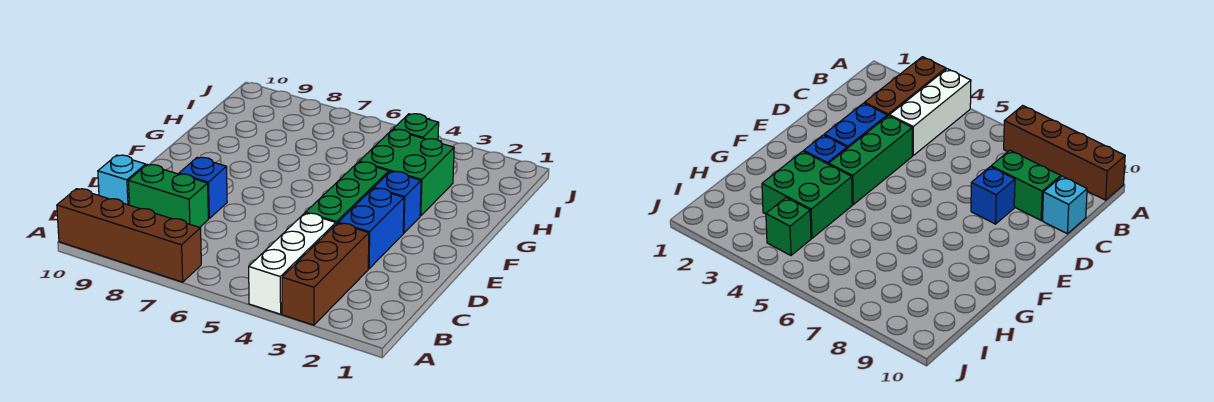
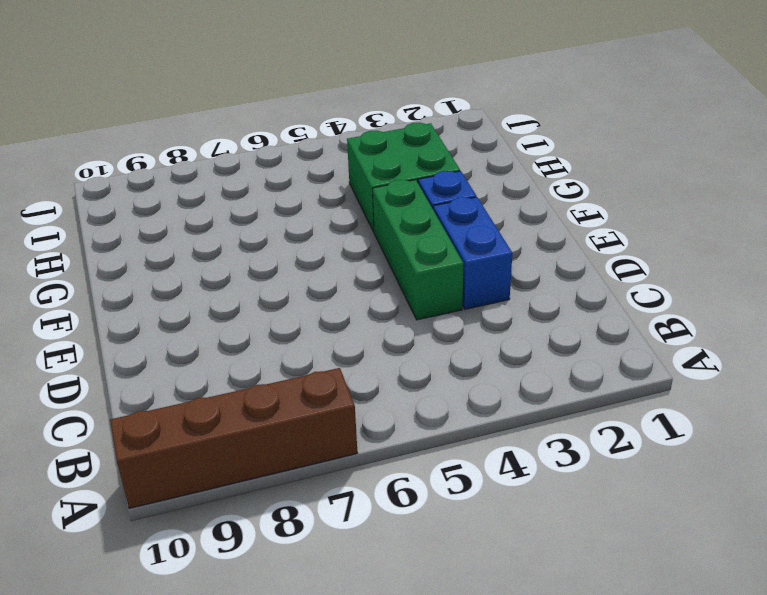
none -> brown brick A3:C3 level 1
none -> white brick A4:C4 level 1

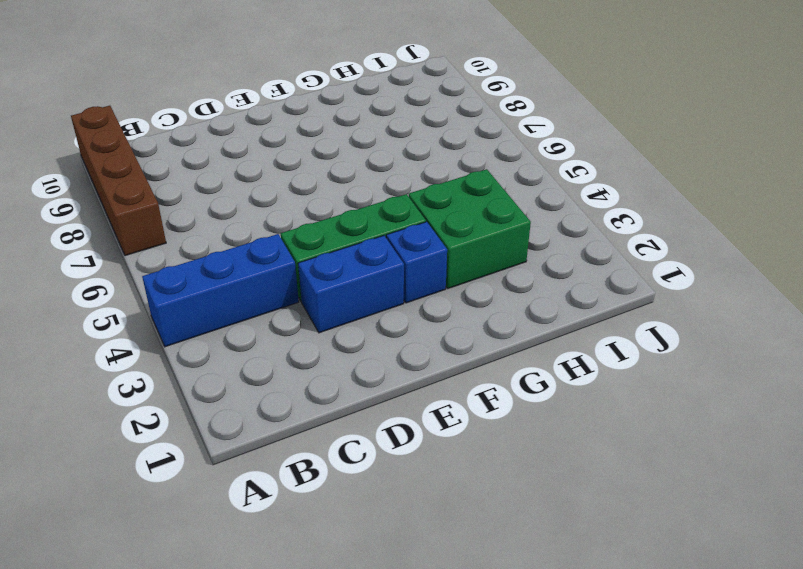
blue brick A4:C4 level 1 -> white brick A4:C4 level 1
none -> brown brick A3:C3 level 1
none -> green brick C8:C9 level 1

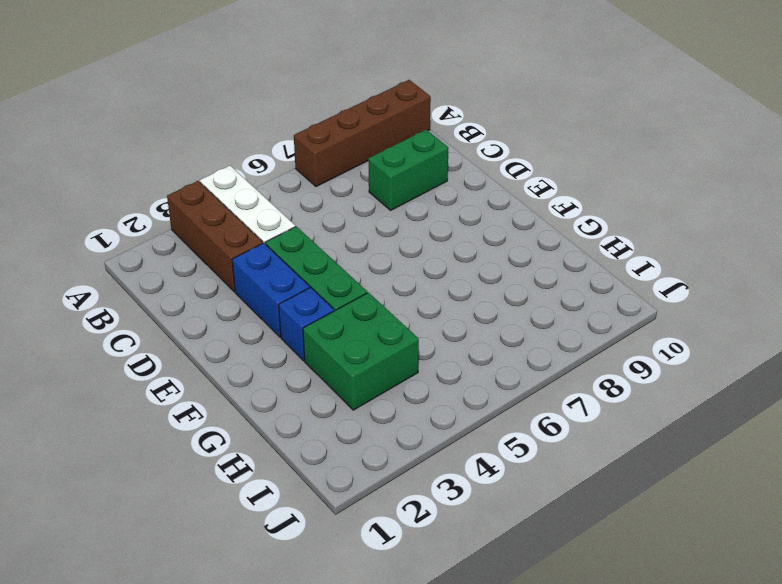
none -> cyan brick C10 level 1
none -> blue brick D8 level 1

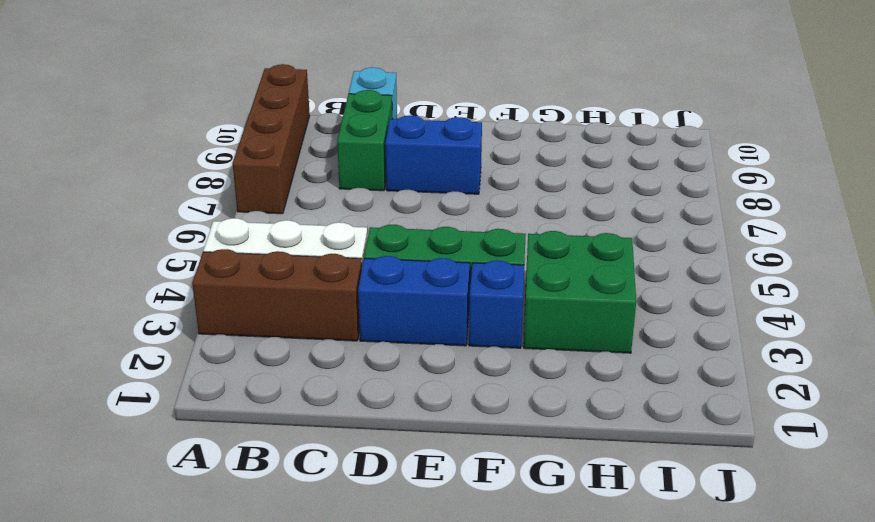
blue brick D8:E8 level 1 -> blue brick D8 level 1
none -> green brick I4 level 1

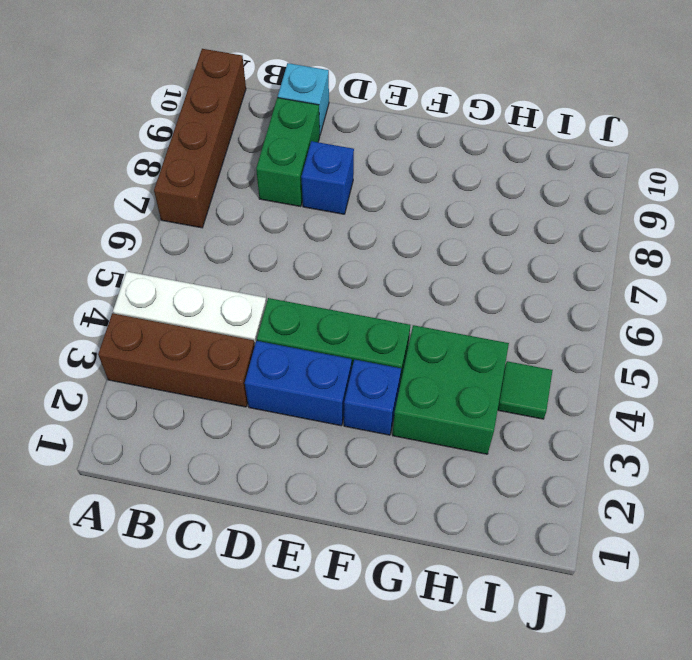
green tile I4 level 1 -> green brick I4 level 1

